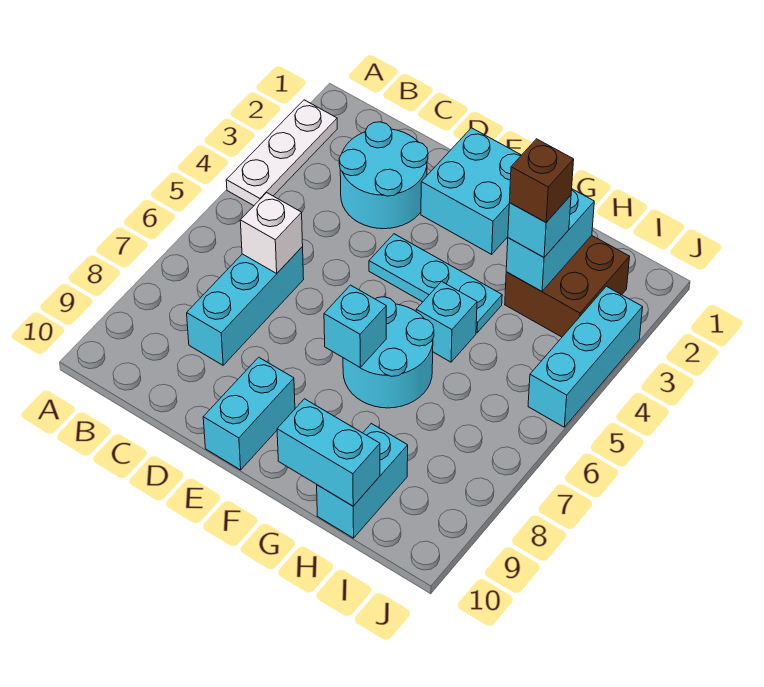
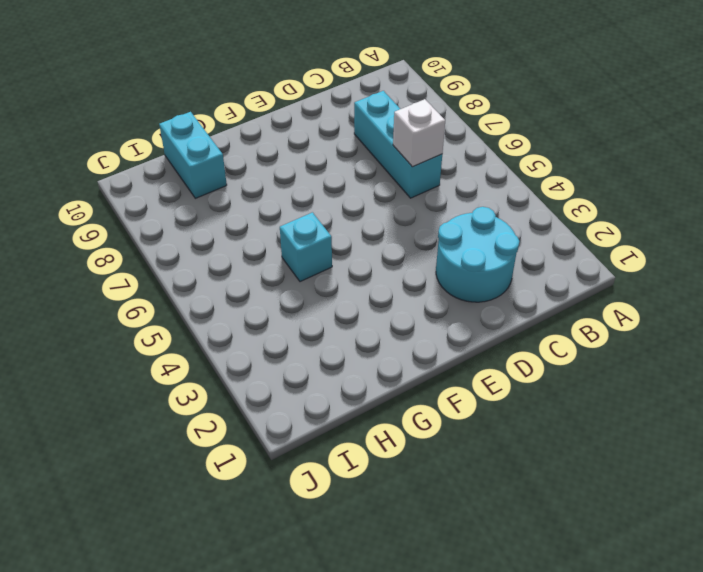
none -> white plate A2:A4 level 1
none -> cyan brick E1:F2 level 1
none -> cyan plate E4:G4 level 1

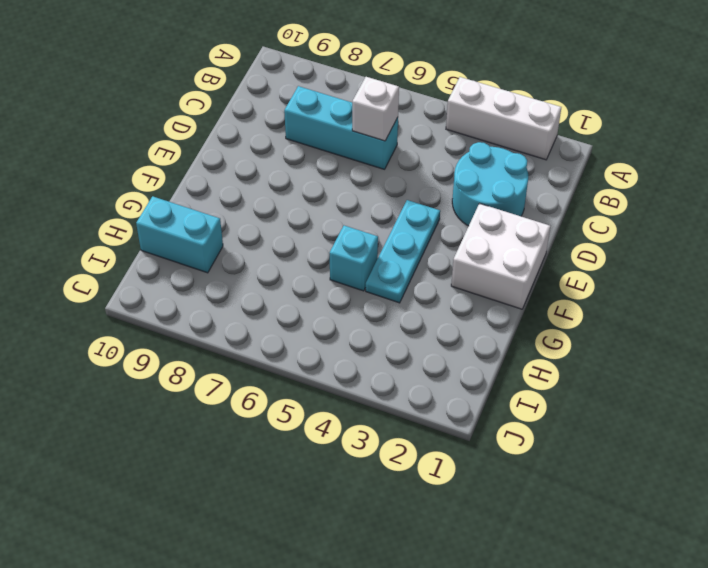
white brick A2:A4 level 1 -> white plate A2:A4 level 1
white brick E1:F2 level 1 -> cyan brick E1:F2 level 1
none -> cyan brick E9:E10 level 1
none -> cyan round brick F6:G7 level 1
none -> brown brick H2:I3 level 1

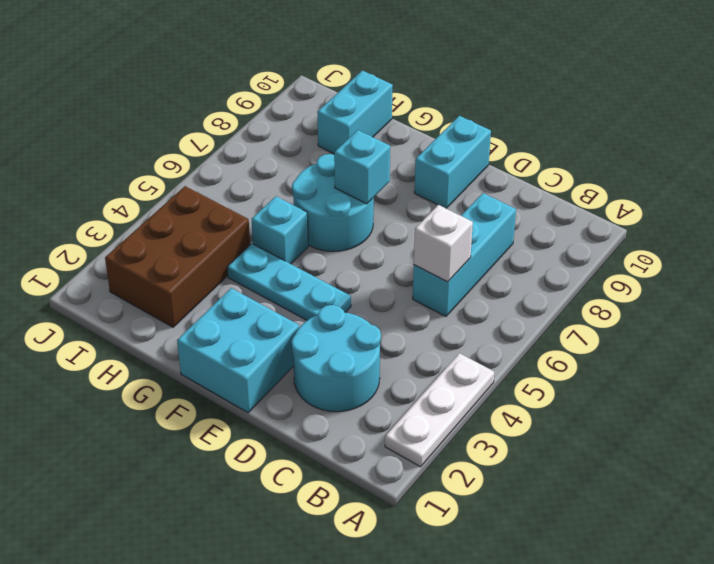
brown brick H2:I4 level 1 -> brown brick H2:I3 level 1
none -> cyan brick J3:J5 level 1
none -> cyan brick G10:H10 level 2
none -> cyan brick H2:H3 level 2

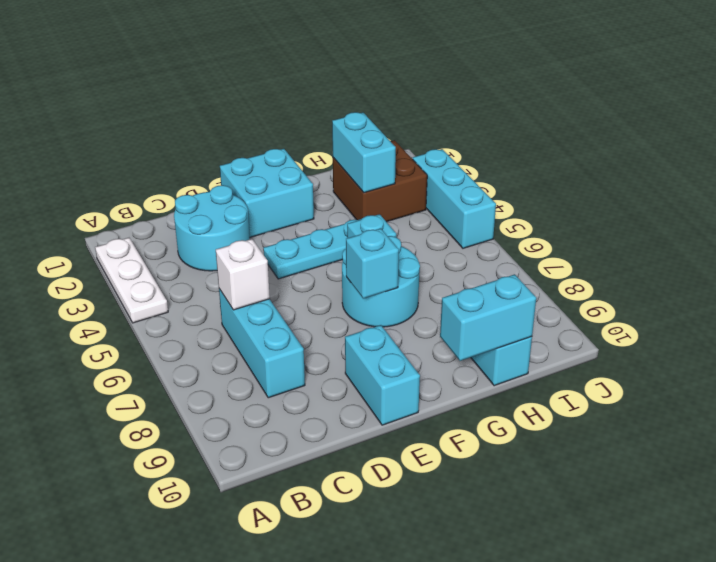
none -> cyan brick H3 level 3
none -> brown brick H3 level 4

